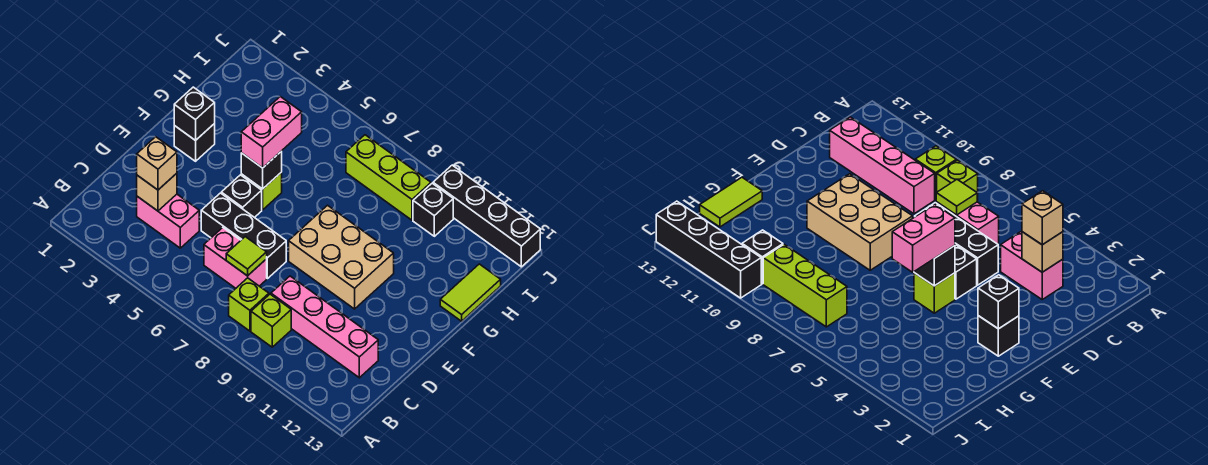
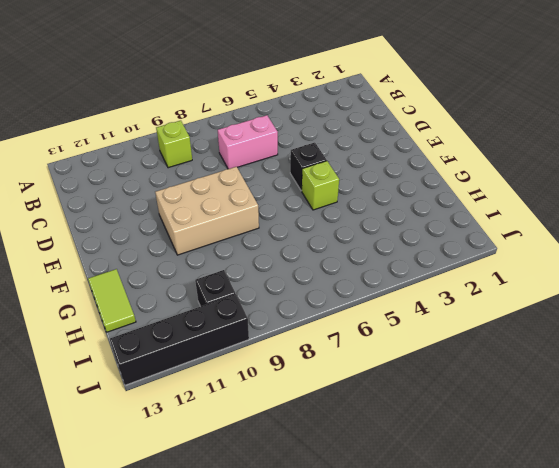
none -> lime brick B8 level 1
none -> pink brick C3:C4 level 1
none -> pink brick C9:C12 level 1

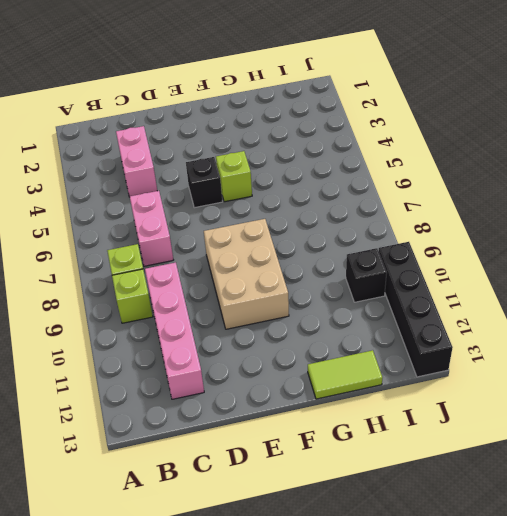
none -> black brick D5:D7 level 1
none -> black brick F2 level 1
none -> lime brick I7:I9 level 1

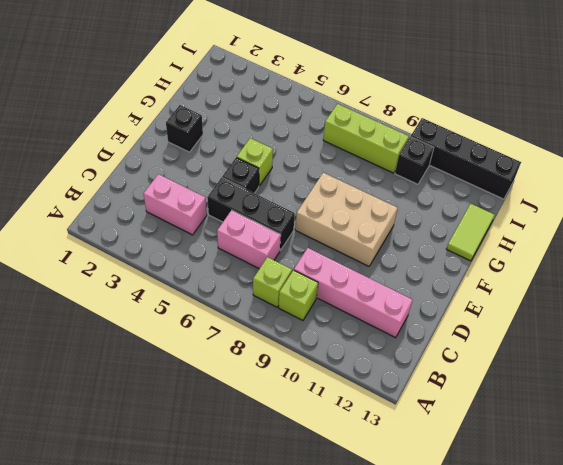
none -> tan brick C3 level 2
none -> lime tile C7 level 2
none -> black brick F2 level 2

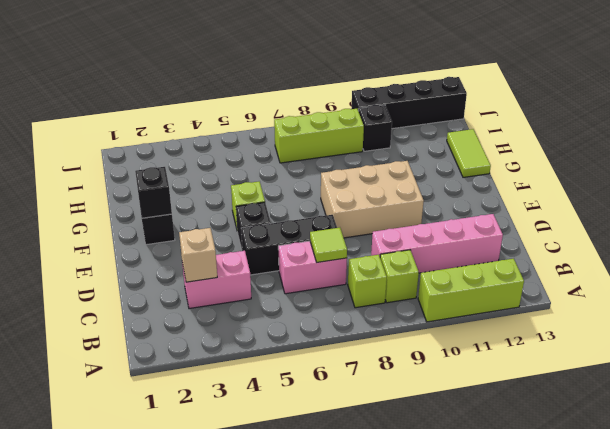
lime brick A10:A12 level 1 -> none
none -> black brick F5 level 2
none -> tan brick C3 level 3
none -> pink brick F5:G5 level 3

